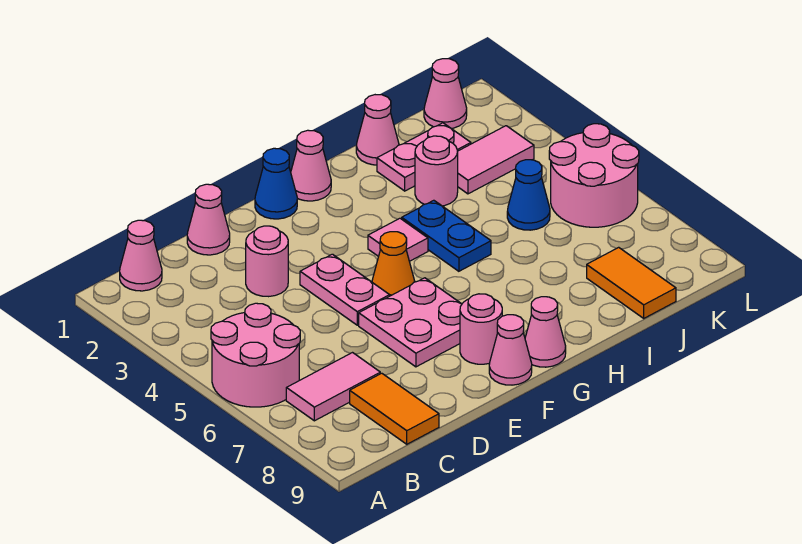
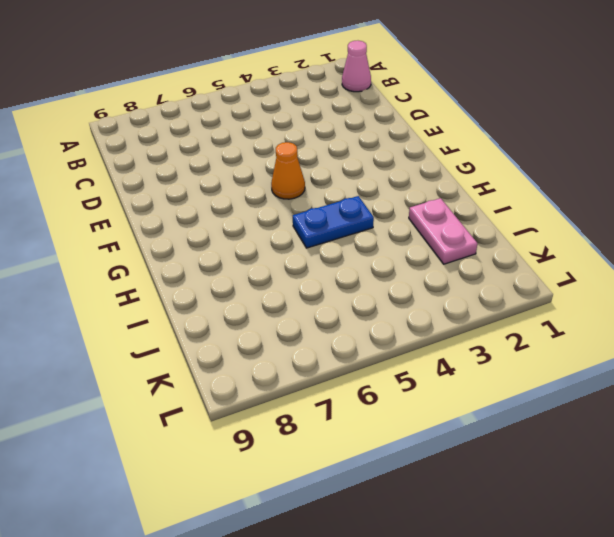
none -> pink round brick A5:B6 level 1
none -> pink tile B7:C7 level 1
none -> orange tile C8:C9 level 1

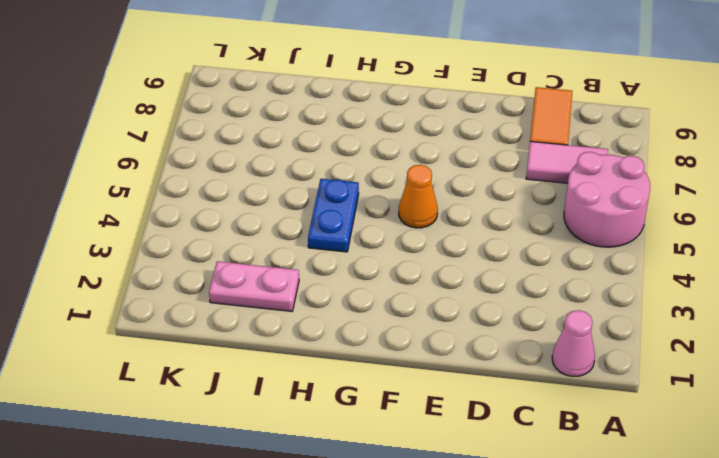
none -> pink cone D1 level 1
none -> pink round brick D3 level 1
none -> pink plate E4:E5 level 1

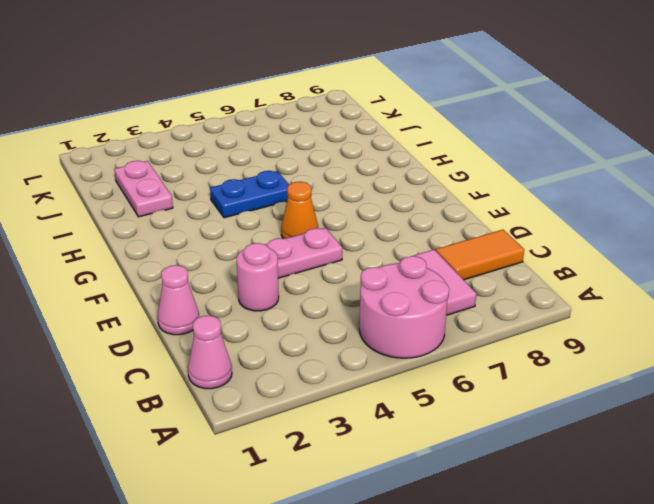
none -> pink plate E6:F7 level 1
none -> blue cone F1 level 1
none -> pink round brick F8 level 1

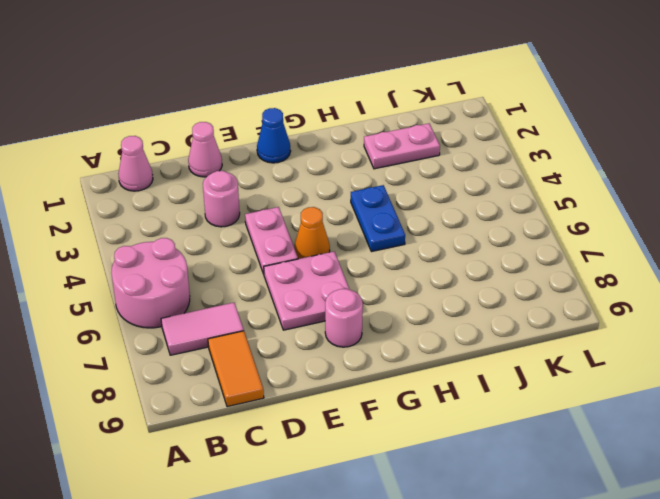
none -> pink cone F9 level 1
none -> pink cone G1 level 1
none -> pink tile G4 level 1

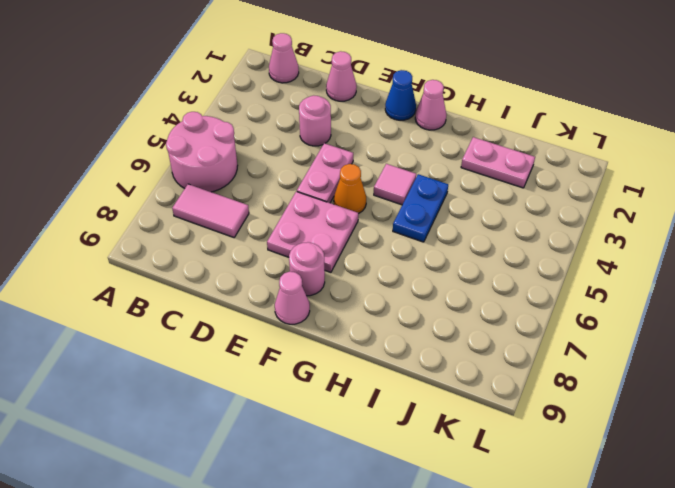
none -> orange tile C8:C9 level 1
none -> pink cone G9 level 1
none -> pink cone I1 level 1

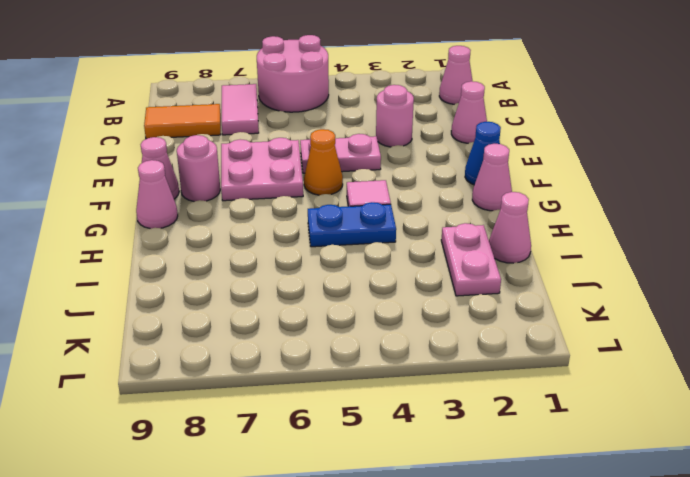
none -> pink round brick I3 level 1
none -> pink tile J3:K3 level 1
none -> blue cone J5 level 1

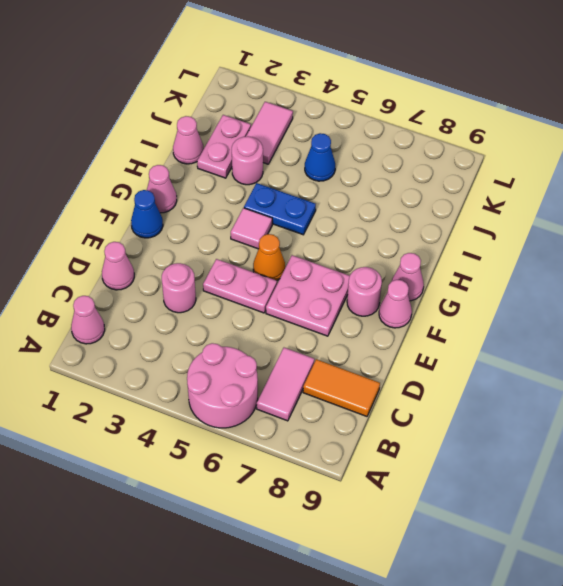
none -> orange tile J8:J9 level 1
none -> pink cone K1 level 1
none -> pink round brick K5:L6 level 1

